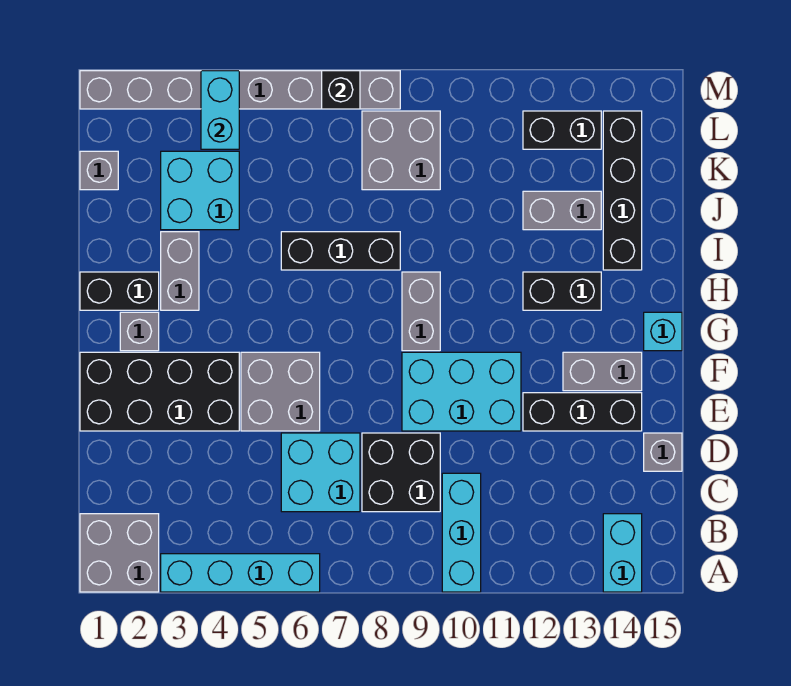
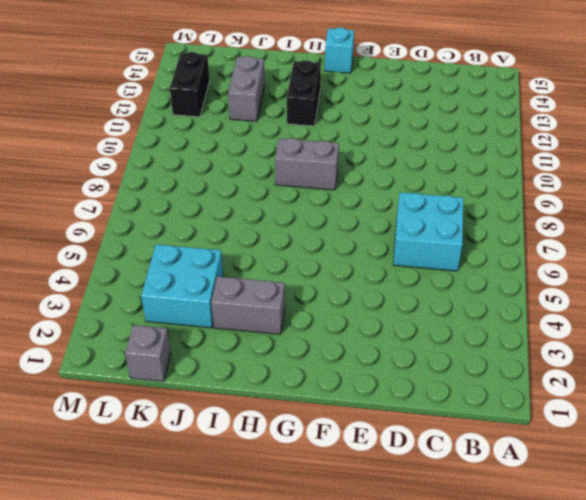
none -> grey brick A1:B2 level 1
none -> cyan brick A3:A6 level 1
none -> cyan brick A10:C10 level 1

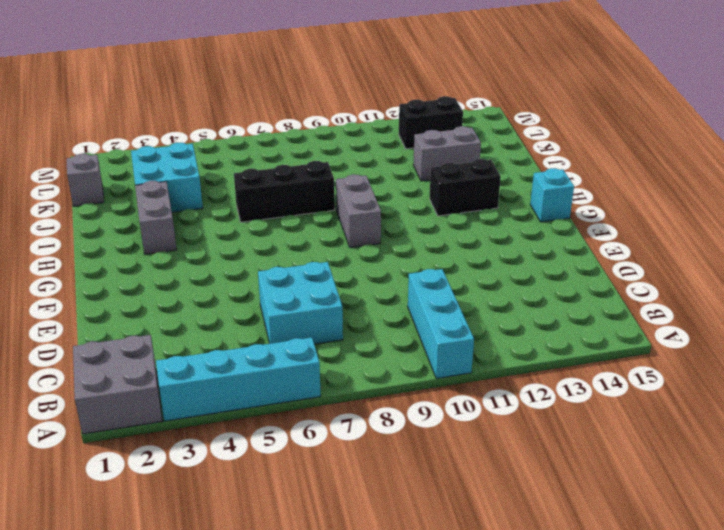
none -> cyan brick A14:B14 level 1
none -> black brick C8:D9 level 1
none -> grey brick D15 level 1

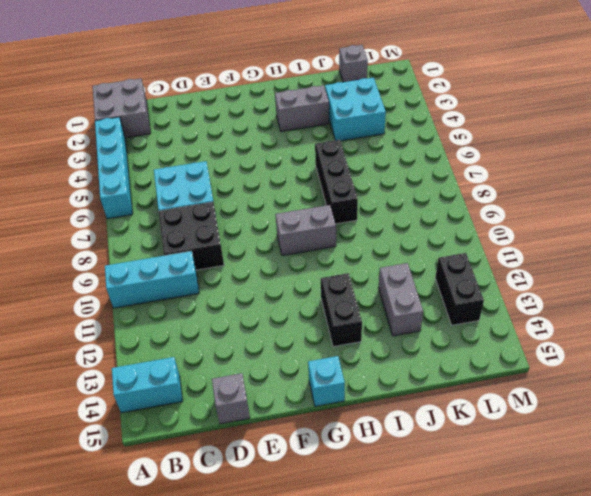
none -> black brick E1:F4 level 1
none -> grey brick E5:F6 level 1
none -> cyan brick E9:F11 level 1

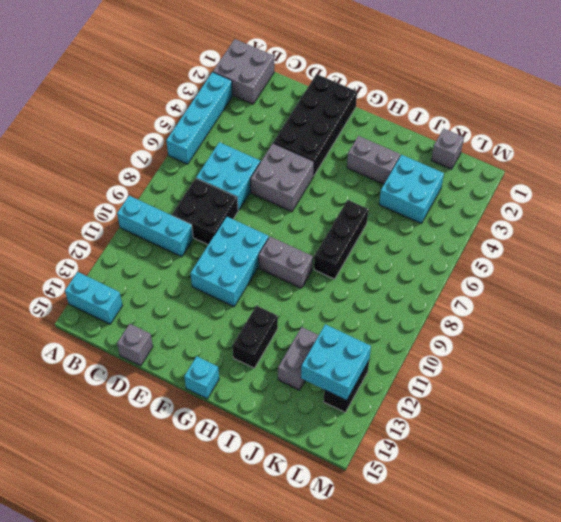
cyan brick K12:L13 level 2 -> none
none -> black brick E12:E14 level 1
none -> grey brick F13:F14 level 1
none -> grey brick G2 level 1

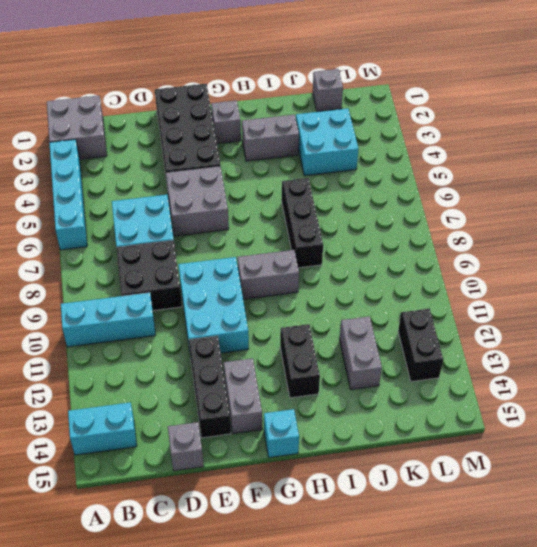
none -> black brick H1:H2 level 1
none -> black brick I14:L14 level 1
none -> grey brick K8:L9 level 1

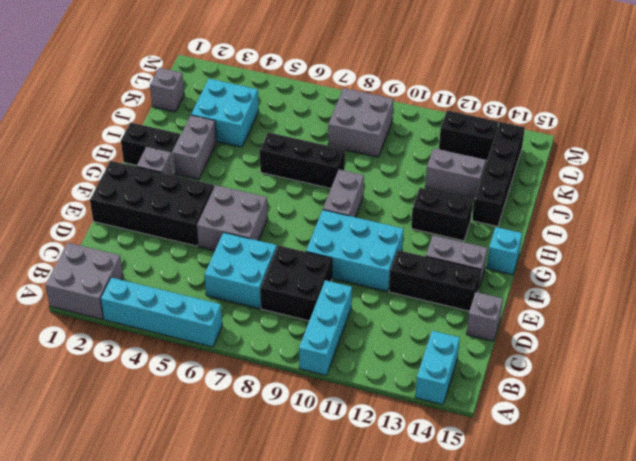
none -> grey brick M1:M8 level 1
none -> cyan brick L4:M4 level 2
none -> black brick M7 level 2

